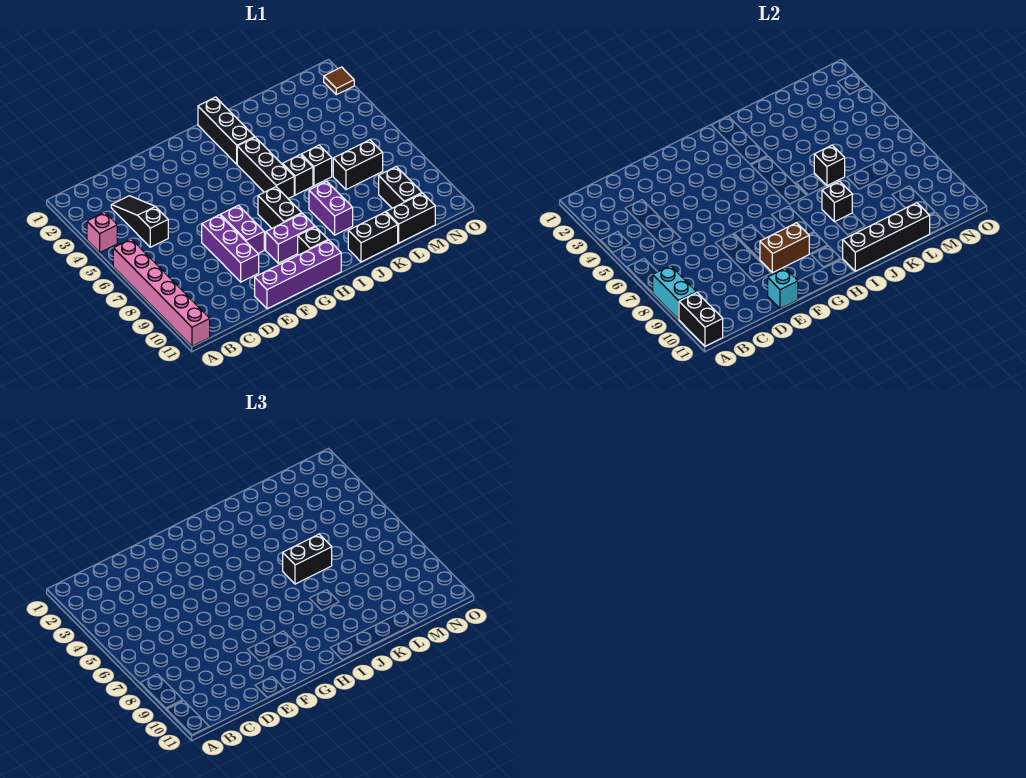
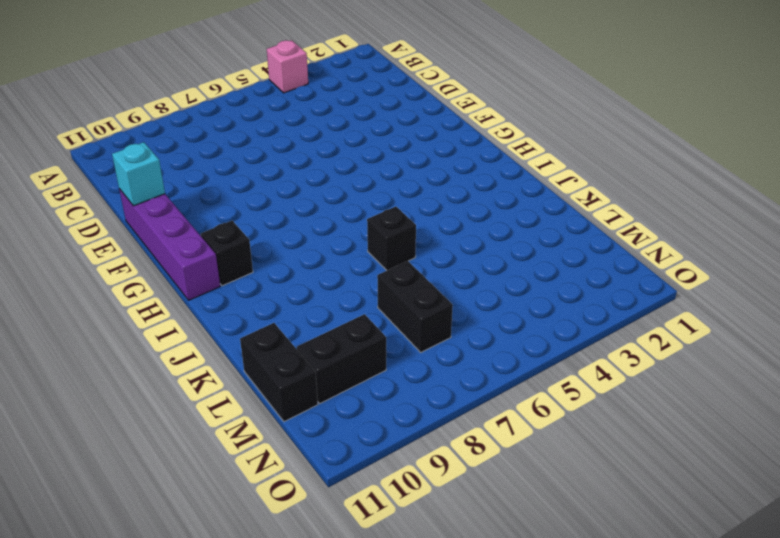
none -> pink brick A6:A11 level 1
none -> black slope C3:C5 level 1 top 5
none -> purple brick E7:E9 level 1

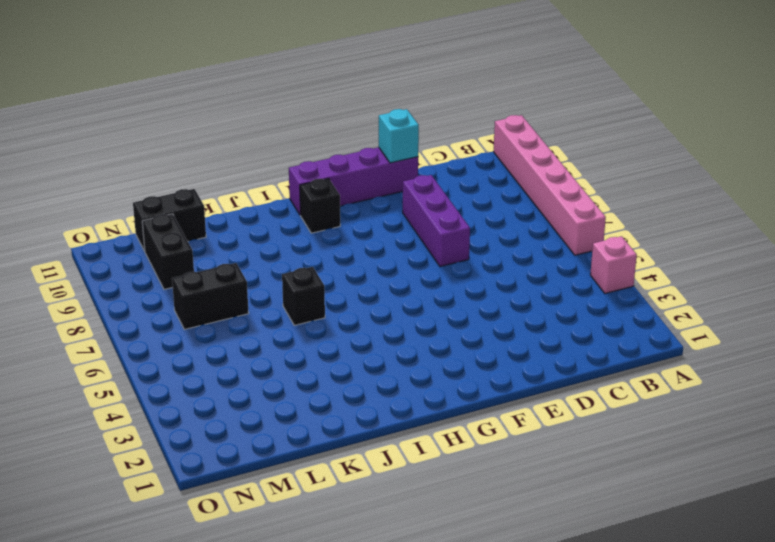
none -> black slope C3:C5 level 1 top 5
none -> purple brick F7:F8 level 1
none -> purple brick G9:H9 level 1

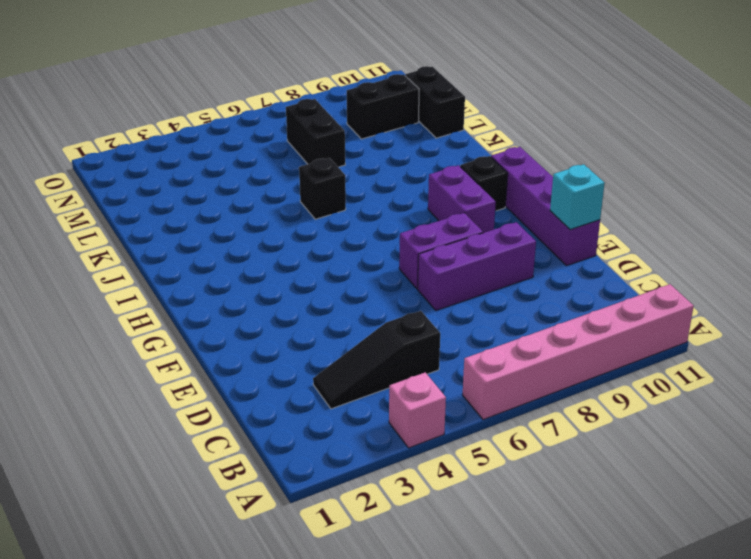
none -> black brick H7:H8 level 1
none -> black brick I1:I3 level 1
none -> black brick I4:I6 level 1

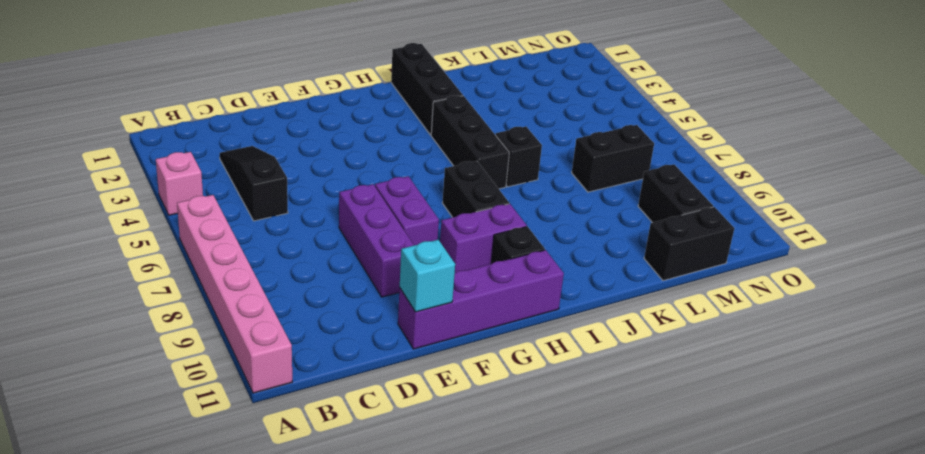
none -> purple brick J8:J9 level 1
none -> black brick J11:K11 level 1
none -> black brick K6 level 1

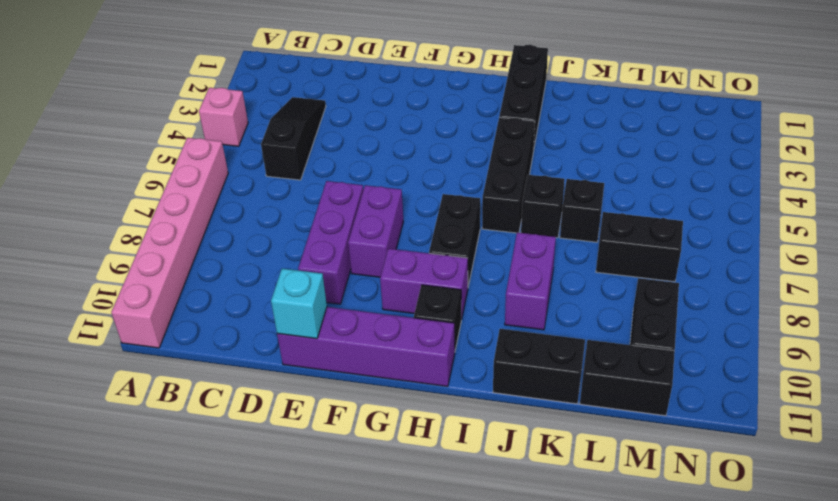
none -> brown tile O2 level 1
none -> cyan brick A8:A9 level 2
none -> black brick A10:A11 level 2

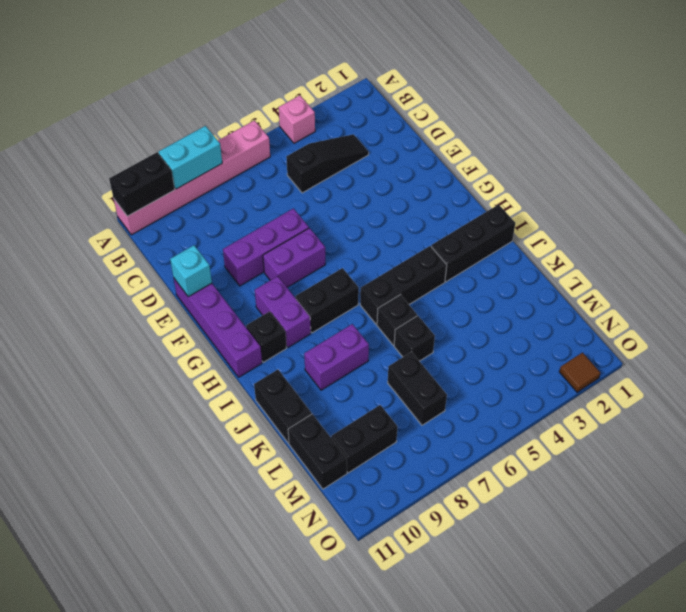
none -> brown brick F9:G9 level 2
none -> black brick I11:L11 level 2
none -> black brick J8 level 2

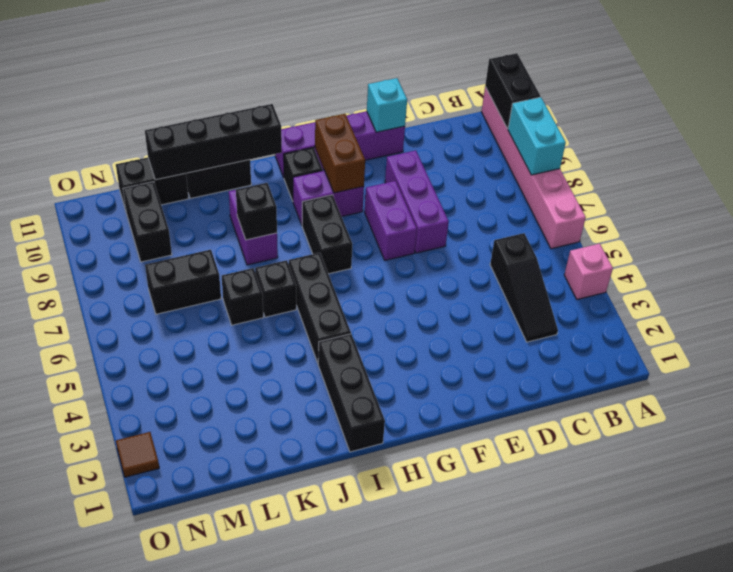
brown brick G9:G10 level 2 -> brown brick F9:G9 level 2
none -> black brick K6 level 2
none -> black brick J6:K6 level 3

